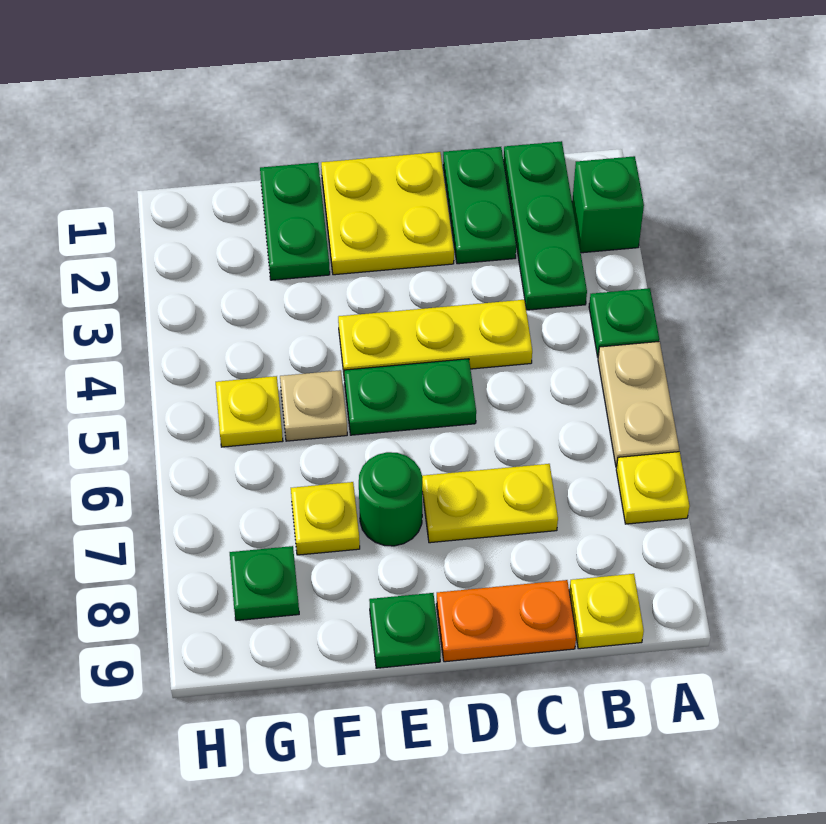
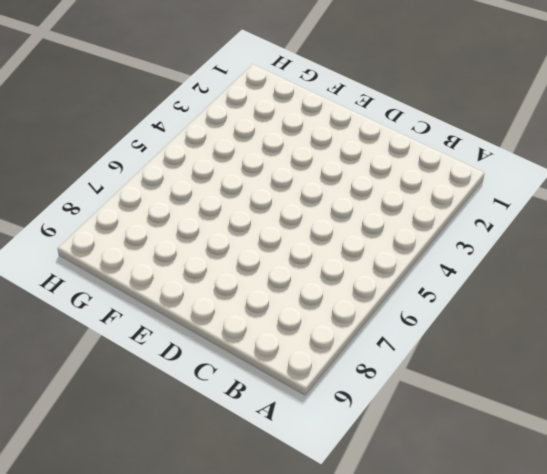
none -> green brick A2 level 1
none -> green plate A4 level 1
none -> tan plate A5:A6 level 1

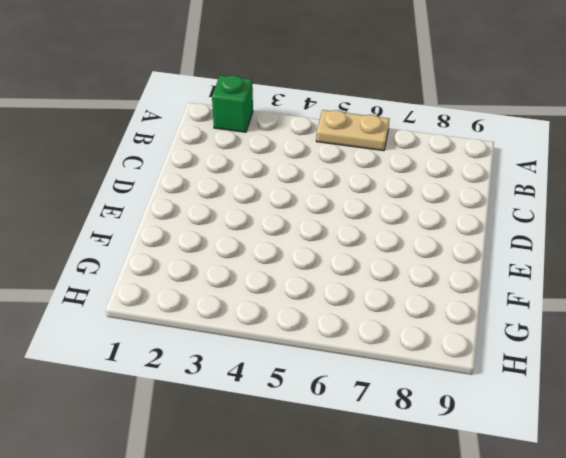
none -> green plate A4 level 1
none -> yellow plate A7 level 1
none -> green plate B1:B3 level 1

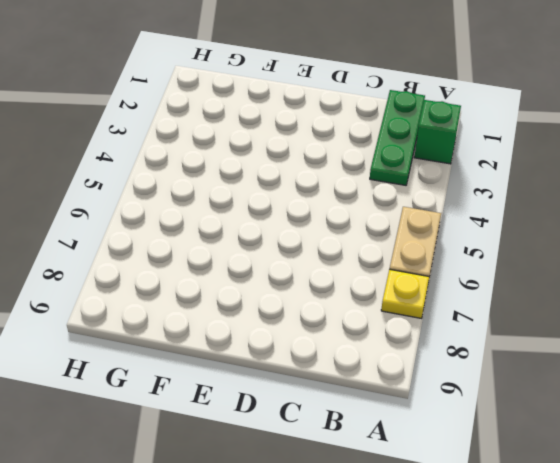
none -> green plate A4 level 1
none -> yellow plate B9 level 1
none -> green plate C1:C2 level 1

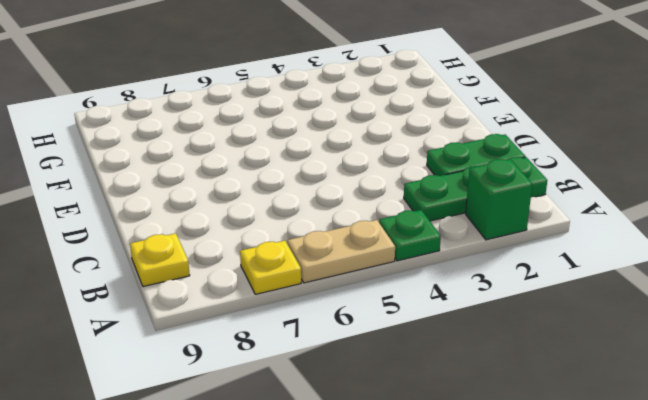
none -> yellow plate C4:E4 level 1
none -> yellow plate C7:D7 level 1
none -> orange plate C9:D9 level 1

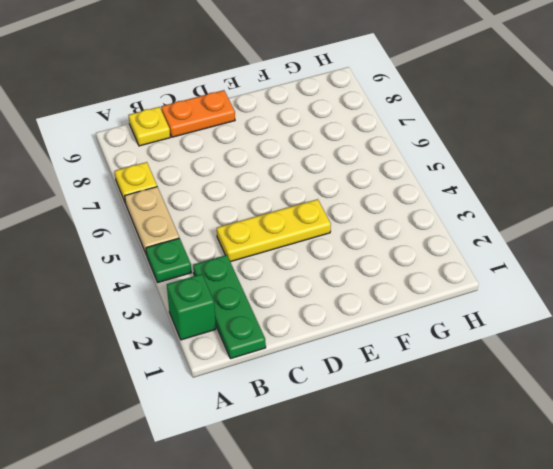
none -> green plate C1:C2 level 1
none -> yellow plate C7:D7 level 1
none -> yellow plate D1:E2 level 1

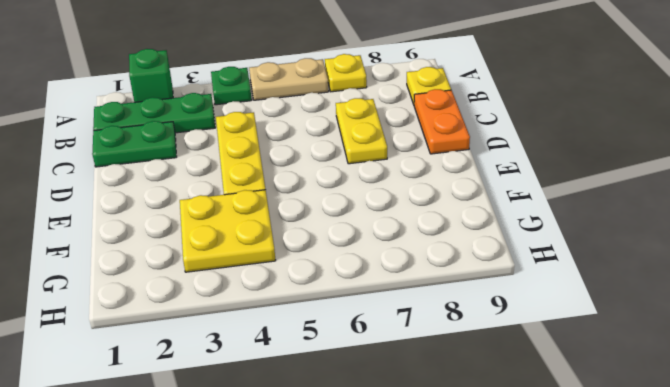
yellow plate F3:G4 level 1 -> yellow plate D1:E2 level 1
none -> green plate D5:E5 level 1
none -> green round brick E7 level 1
none -> green plate E9 level 1

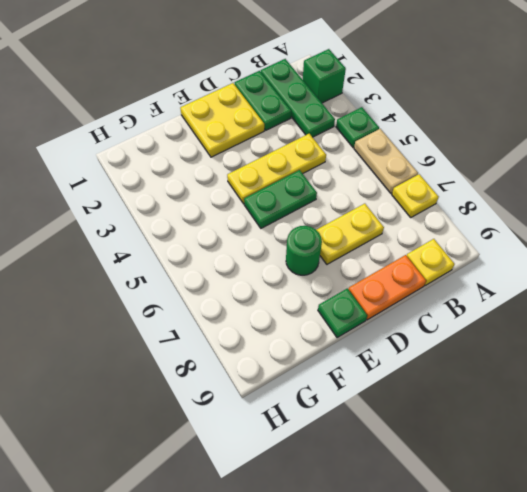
none -> green plate F1:F2 level 1
none -> tan plate F5 level 1
none -> yellow plate F7 level 1

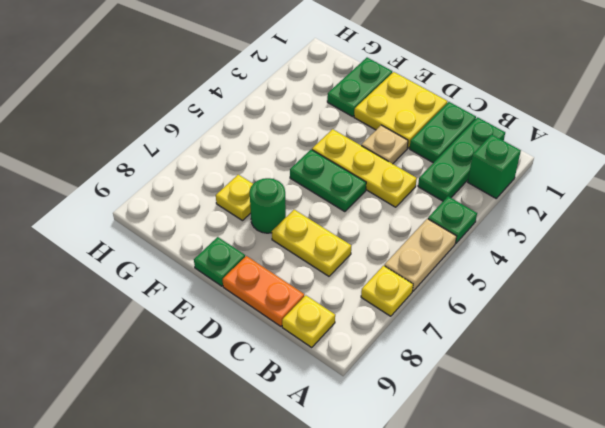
tan plate D3 level 1 -> tan plate F5 level 1
none -> yellow plate G5 level 1
none -> green plate G8 level 1

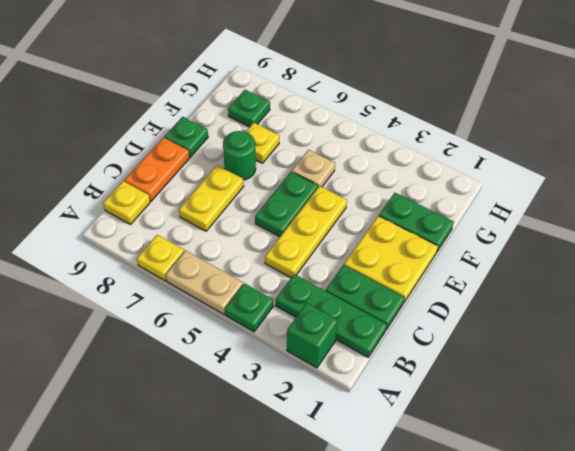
none -> yellow plate G5 level 1

